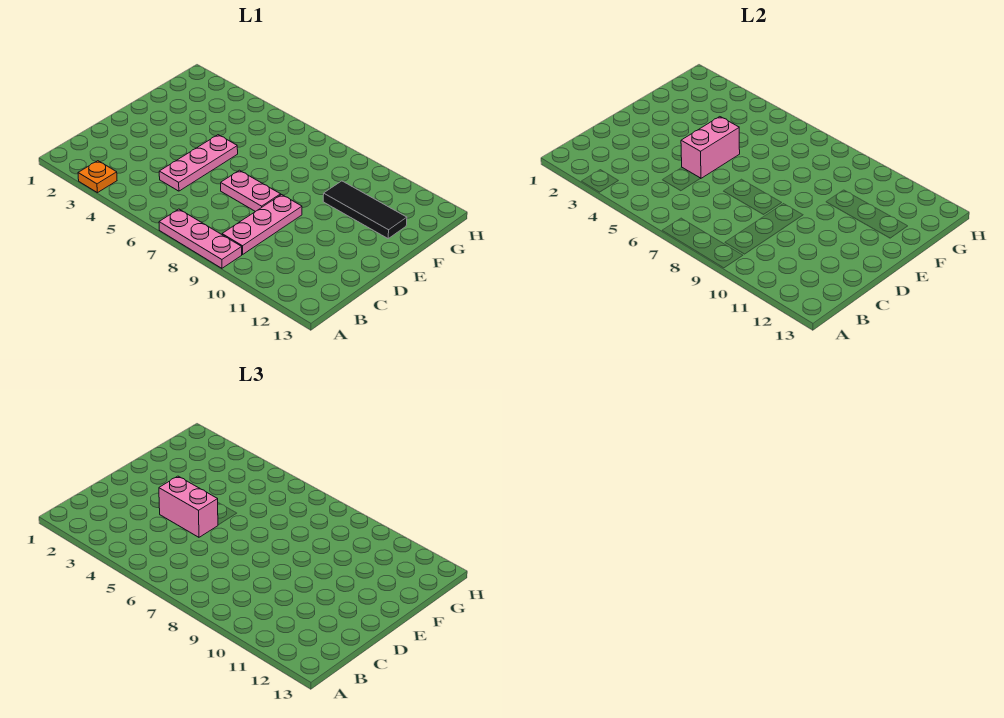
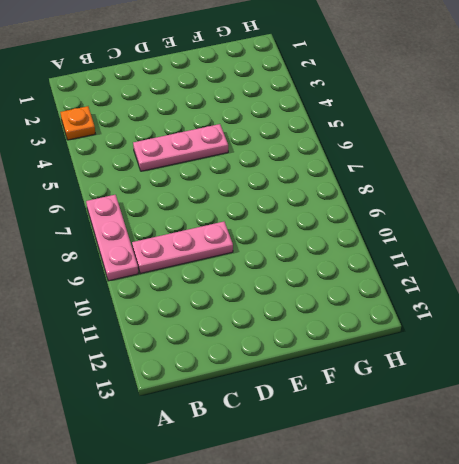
none -> pink plate D7:D8 level 1
none -> black tile F10:F12 level 1

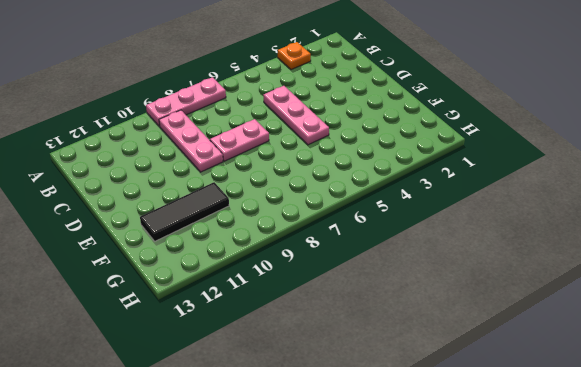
none -> pink brick D5:E5 level 2
none -> pink brick D4:D5 level 3

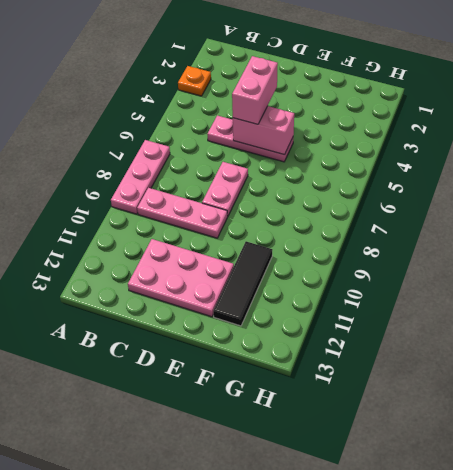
pink plate C11:E12 level 1 -> none

